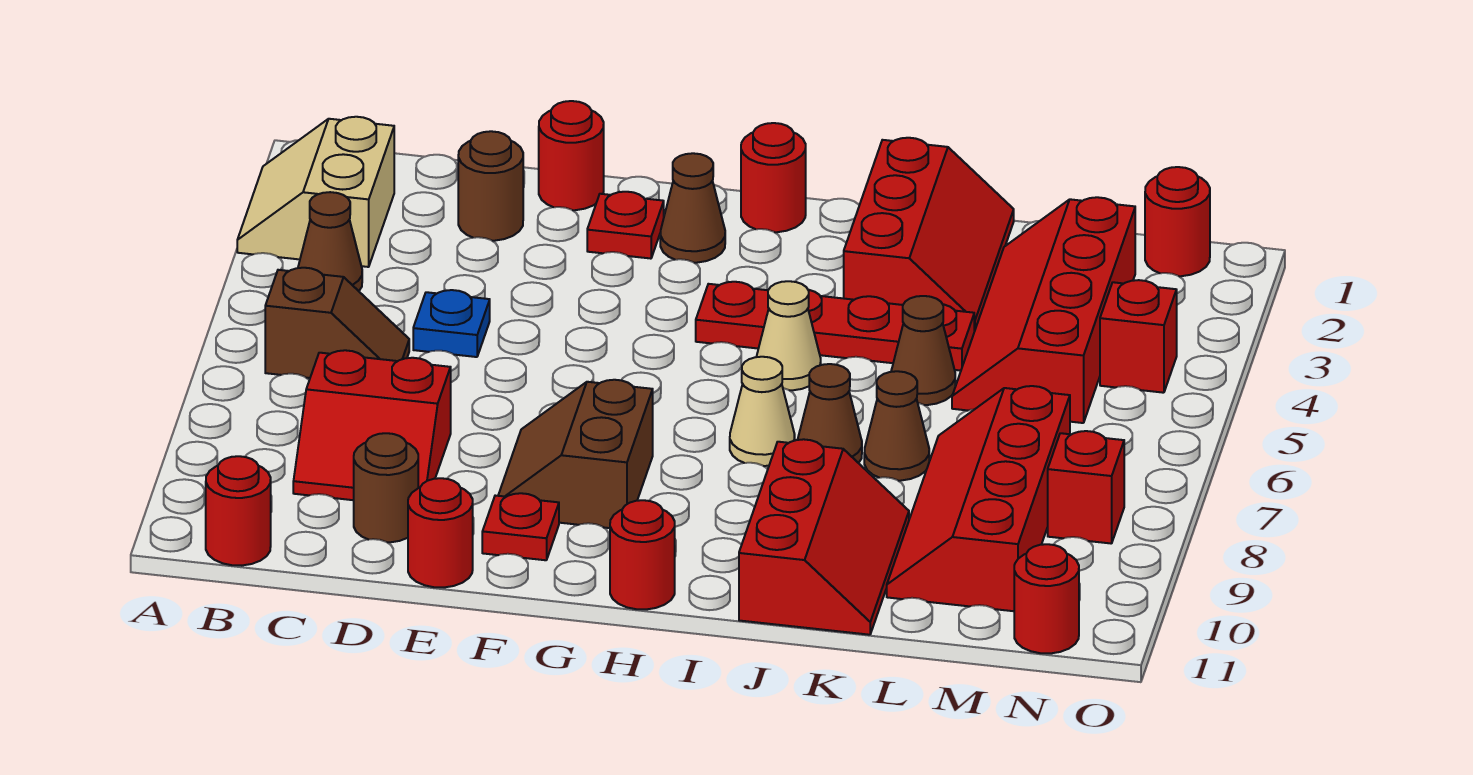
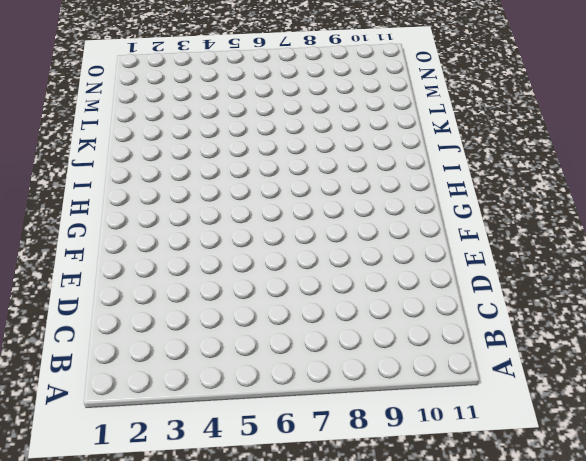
none -> tan slope A2:B3 level 1 top B
none -> brown cone B4 level 1
none -> brown slope B6:C6 level 1 top B
none -> red round brick B11 level 1

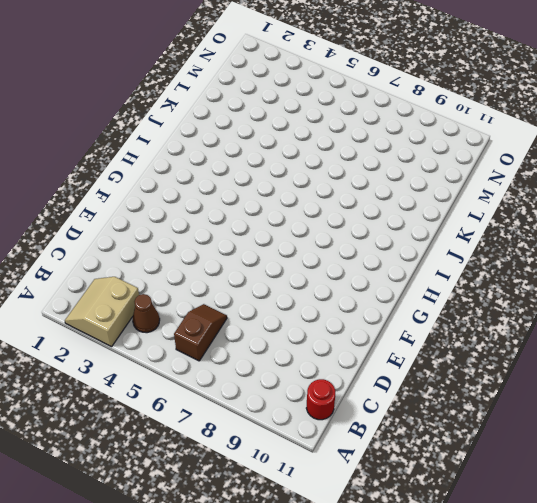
tan slope A2:B3 level 1 top 3 -> tan slope A2:B3 level 1 top B
none -> red slope C8:D9 level 1 top 8
none -> brown round brick D2 level 1
none -> blue plate D5 level 1
none -> brown round brick D10 level 1

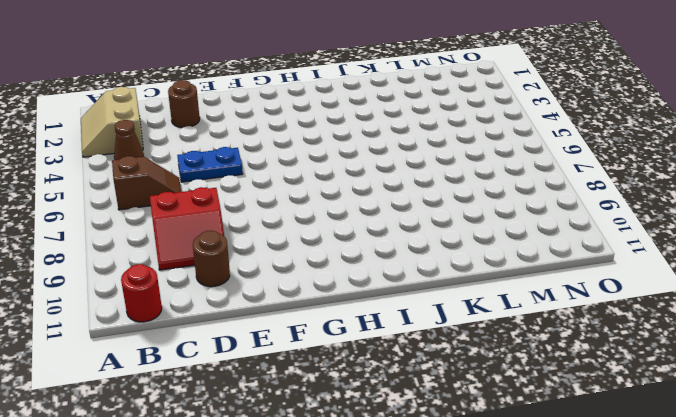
blue plate D5:E5 level 1 -> blue plate D5 level 1
none -> red round brick E1 level 1
none -> red round brick E11 level 1
none -> red plate F2 level 1
none -> brown slope F8:G9 level 1 top G

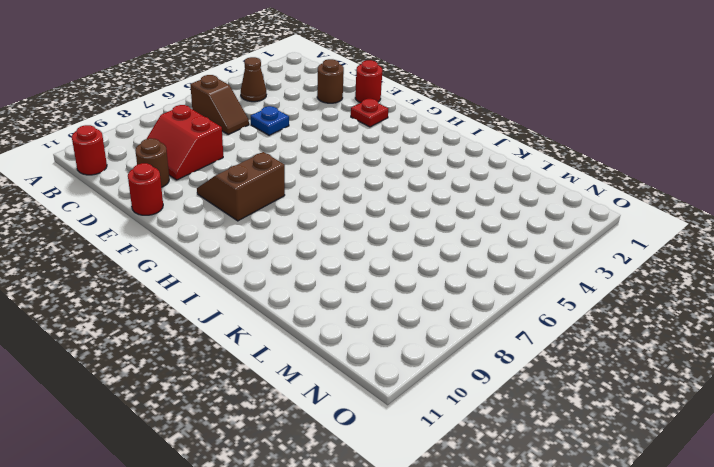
none -> tan slope A2:B3 level 1 top B
none -> red plate F10 level 1
none -> brown cone G2 level 1
none -> red round brick H1 level 1

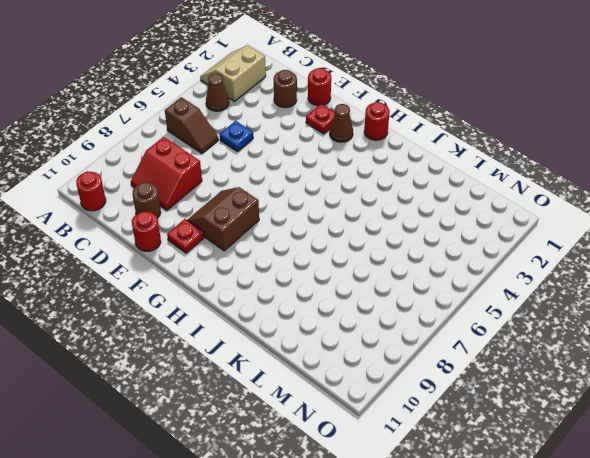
none -> red plate H4:K4 level 1
none -> red round brick H11 level 1
none -> tan cone I5 level 1
none -> tan cone I7 level 1

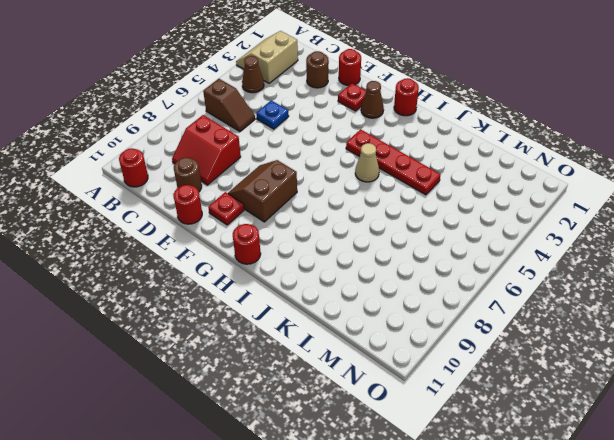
none -> tan cone I7 level 1
none -> red slope J1:K3 level 1 top J
none -> brown cone J7 level 1
none -> red slope J9:K11 level 1 top J

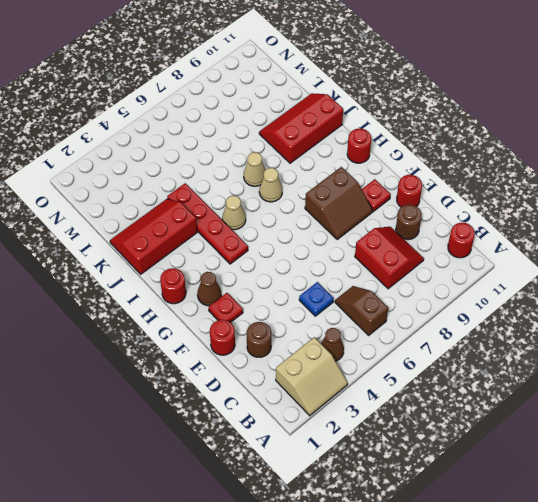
tan cone J7 level 1 -> brown cone J7 level 1
none -> brown cone K5 level 1
none -> brown cone K7 level 1
none -> red slope L2:M5 level 1 top M
none -> red slope L7:M10 level 1 top M

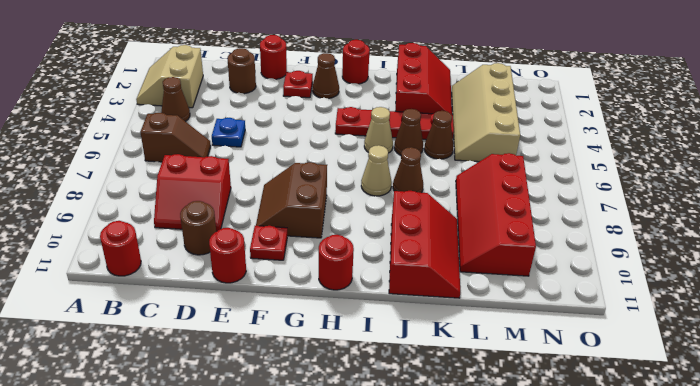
brown cone J5 level 1 -> brown cone K7 level 1
tan slope L2:M5 level 1 top M -> red slope L2:M5 level 1 top M
none -> red round brick N1 level 1
none -> red brick N4 level 1
none -> red brick N8 level 1
none -> red round brick N11 level 1

